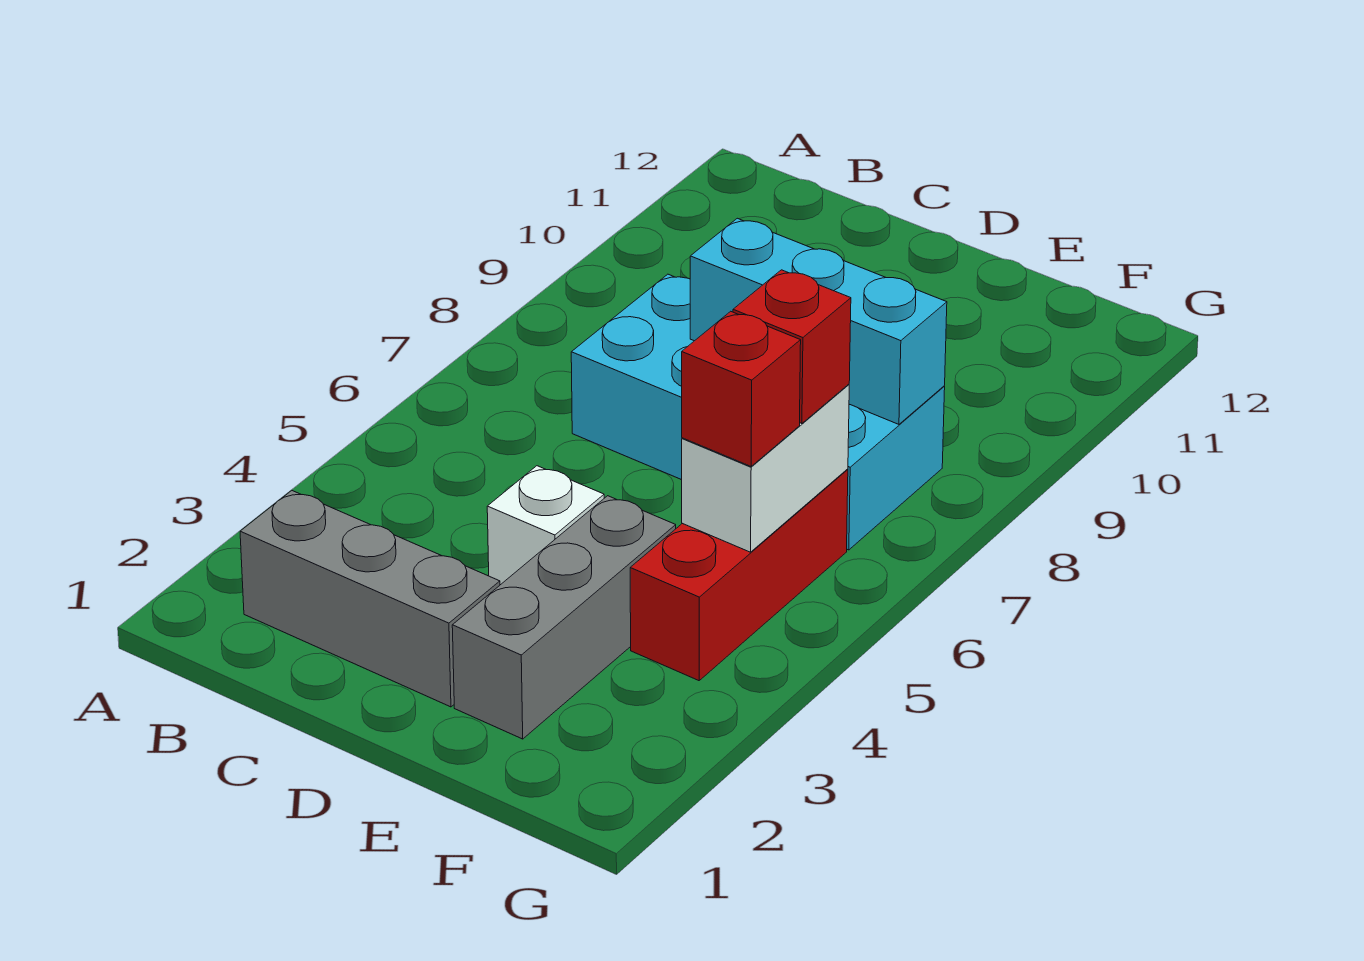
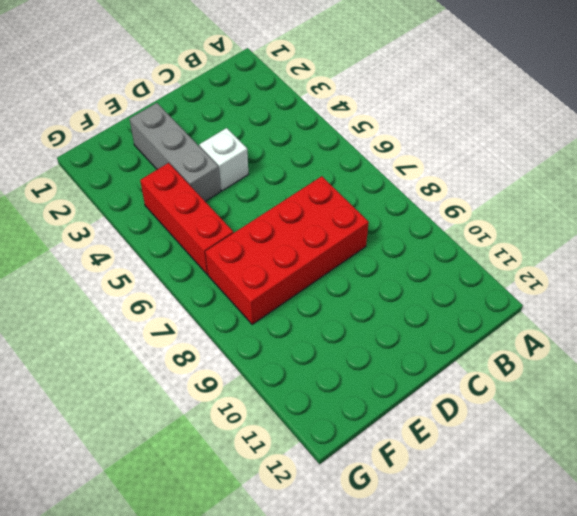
red brick C7:F8 level 1 -> cyan brick C7:F8 level 1
none -> grey brick B2:D2 level 1
none -> cyan brick D8:F8 level 2

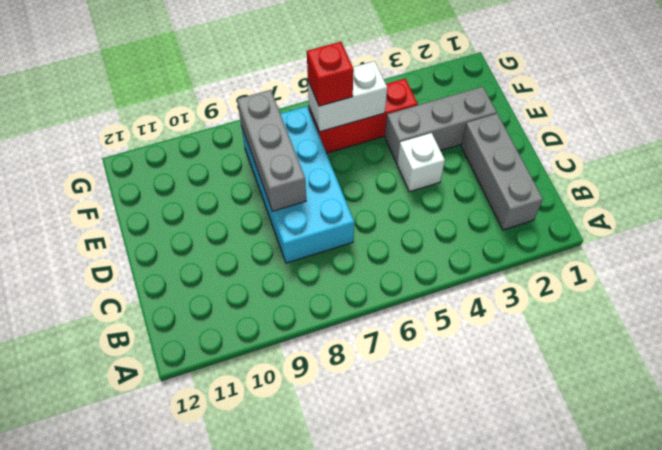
grey brick D8:F8 level 2 -> cyan brick D8:F8 level 2
none -> red brick F5 level 3

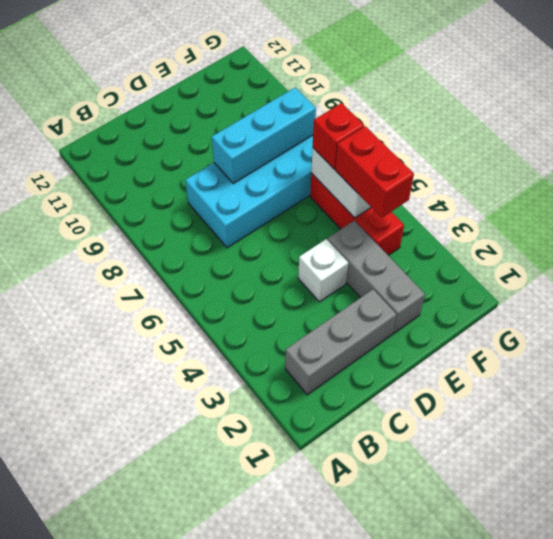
red brick F4:F5 level 3 -> red brick F5 level 3

